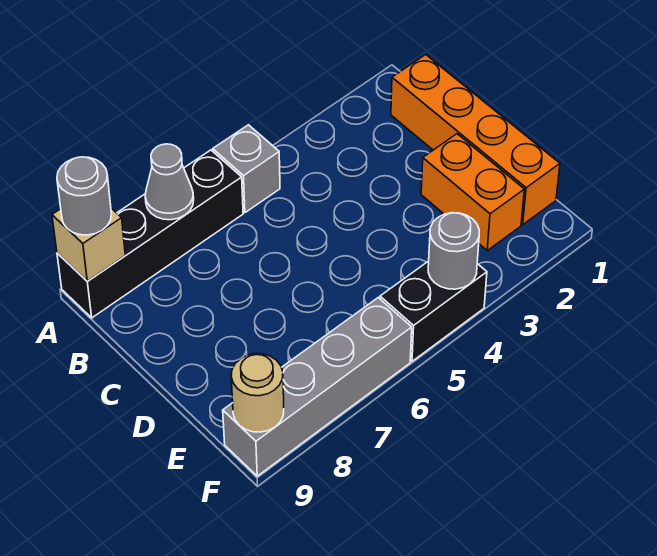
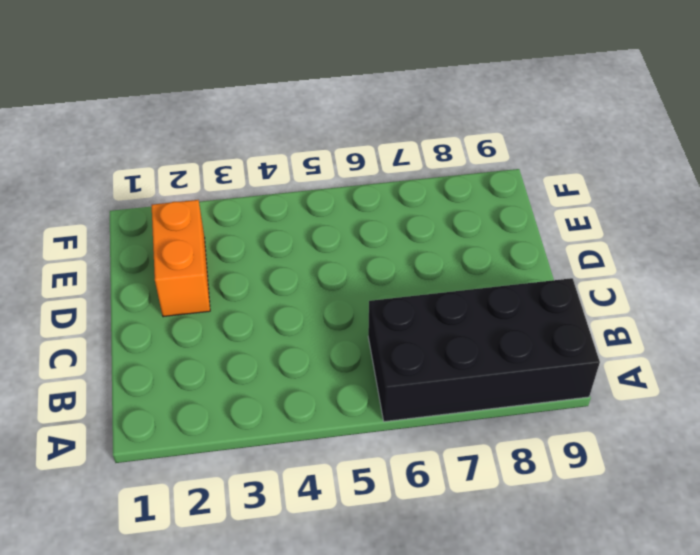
black brick A6:B9 level 1 -> black brick A6:A9 level 1
none -> grey brick A5 level 1
none -> orange brick B1:E1 level 1

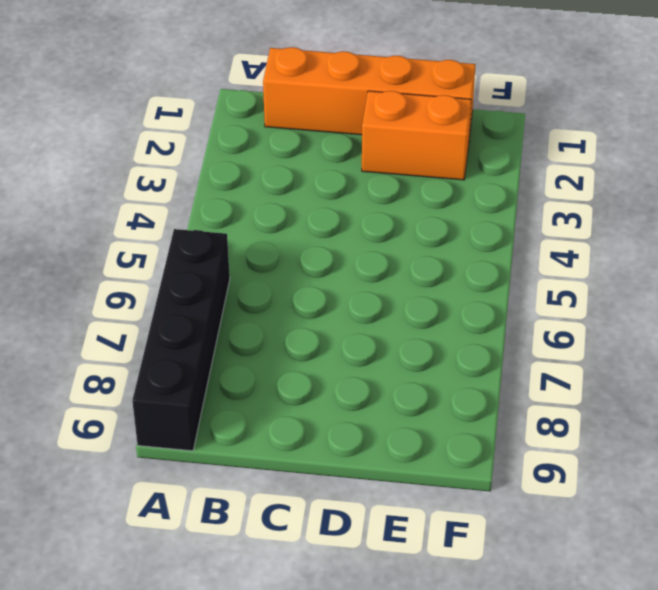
none -> grey brick A5 level 1
none -> black brick F4:F5 level 1

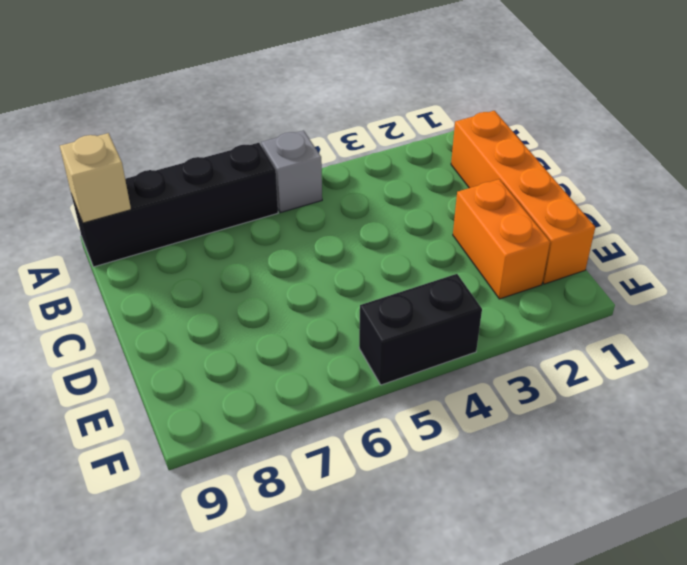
none -> grey brick F6:F9 level 1
none -> grey cone A7 level 2

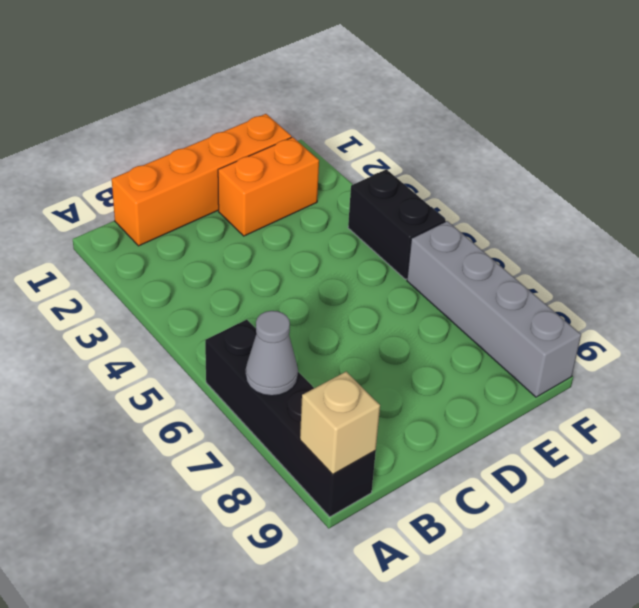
none -> grey brick A5 level 1
none -> grey round brick F4 level 2

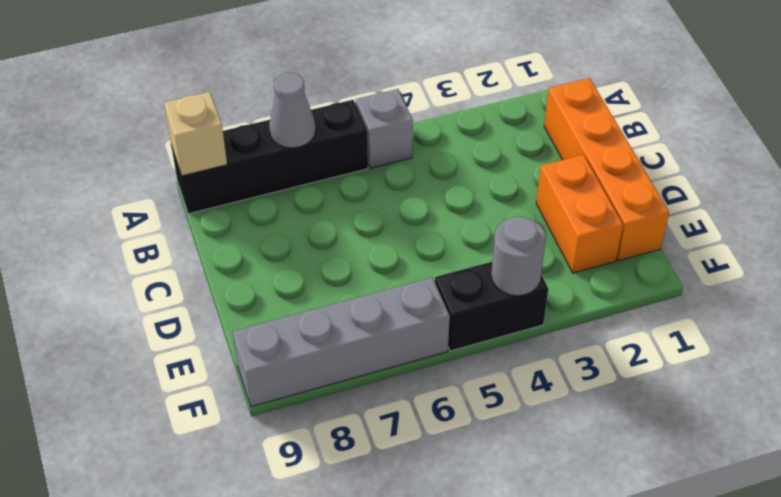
none -> tan round brick F9 level 2
none -> grey round brick A9 level 3

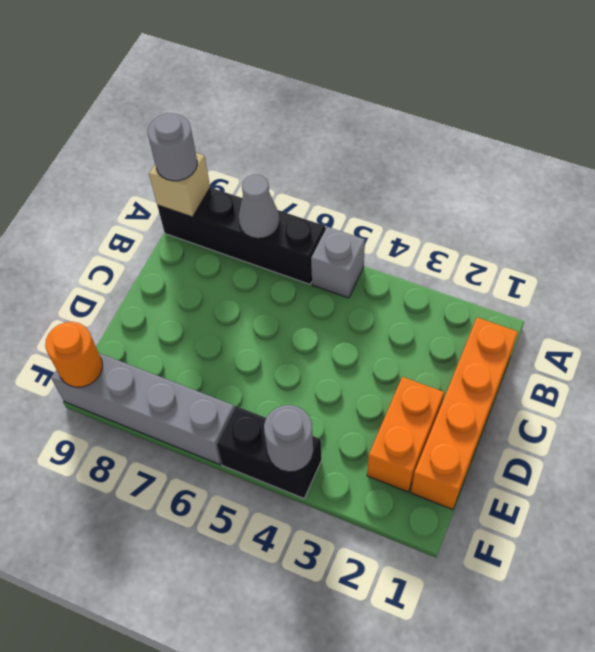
orange round brick F9 level 2 -> tan round brick F9 level 2

